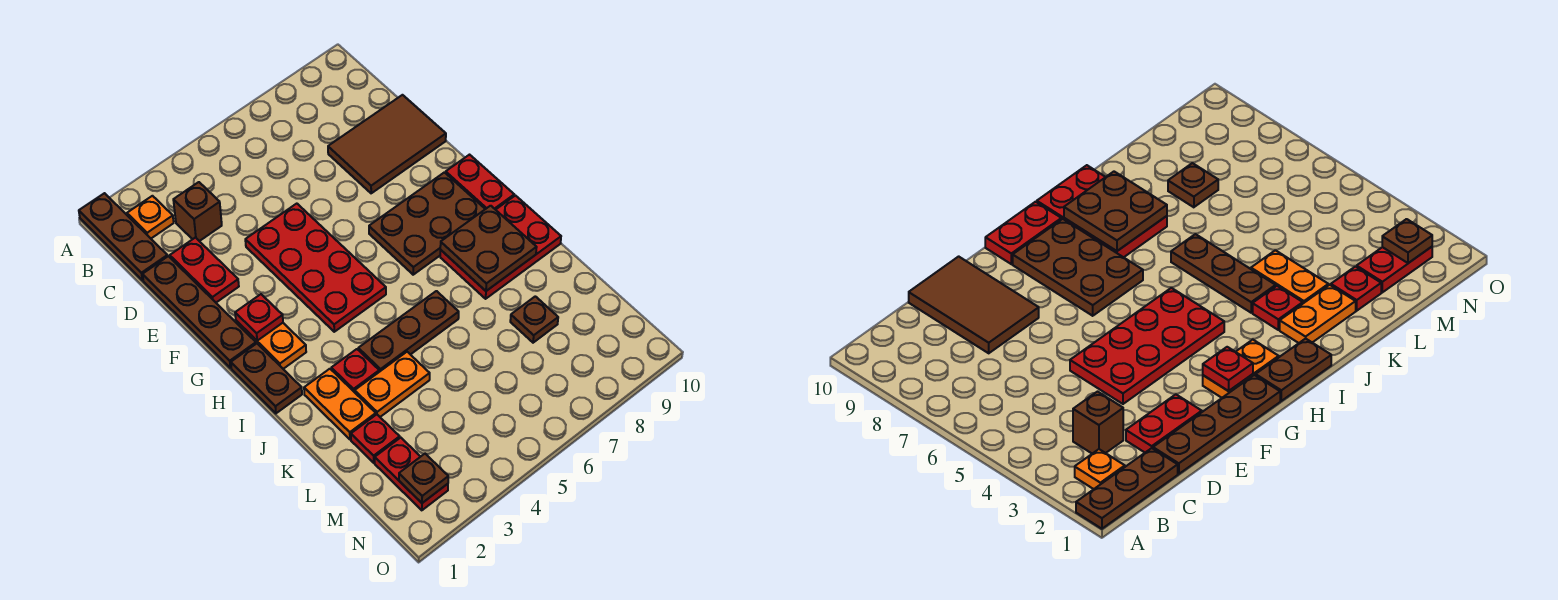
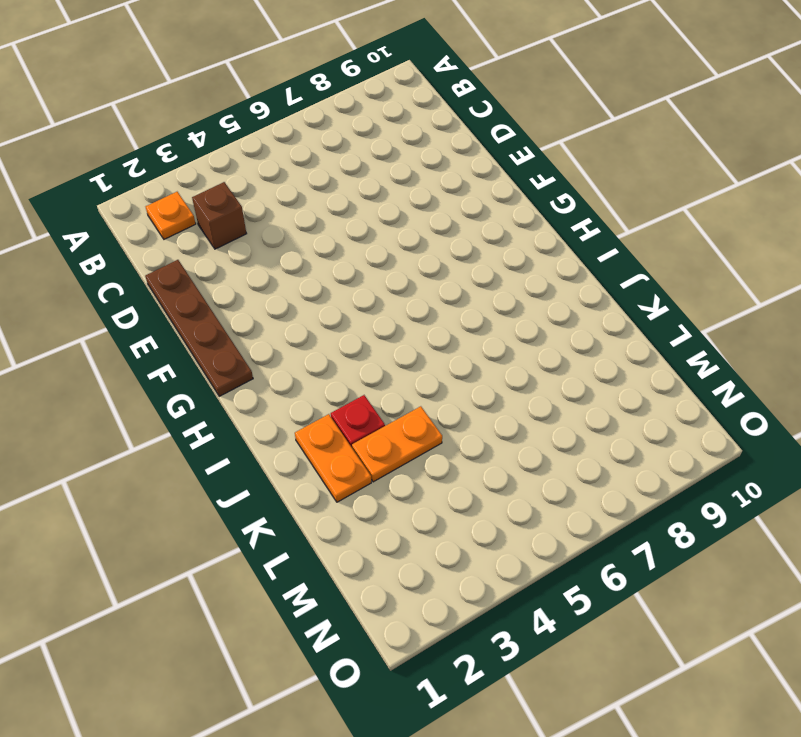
none -> brown plate A1:C1 level 1
none -> red plate D2:E2 level 1
none -> brown tile D8:E10 level 1

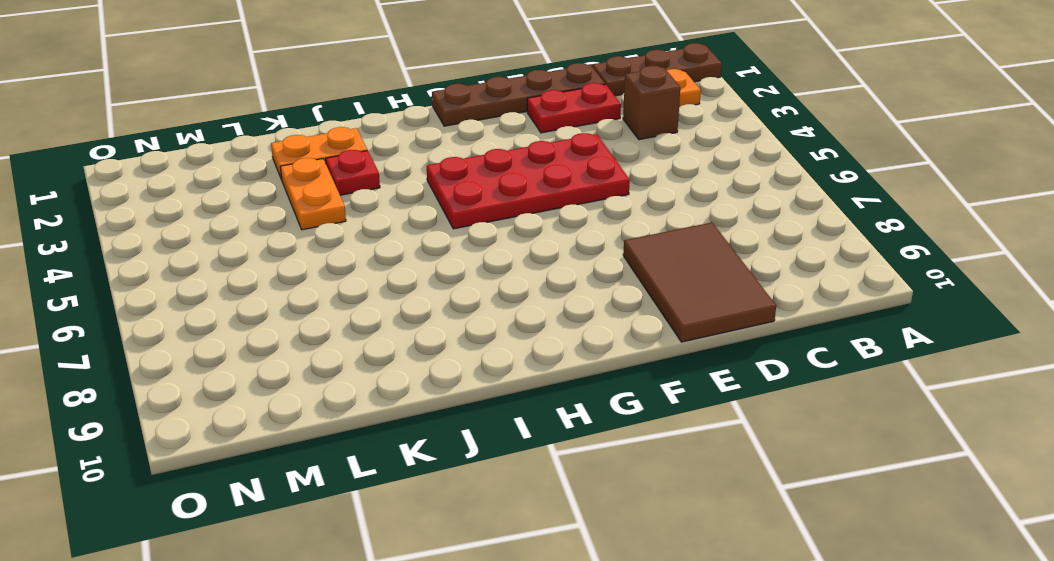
none -> orange plate G2:H2 level 1
none -> brown plate G7:H9 level 1
none -> red plate G10:H10 level 1

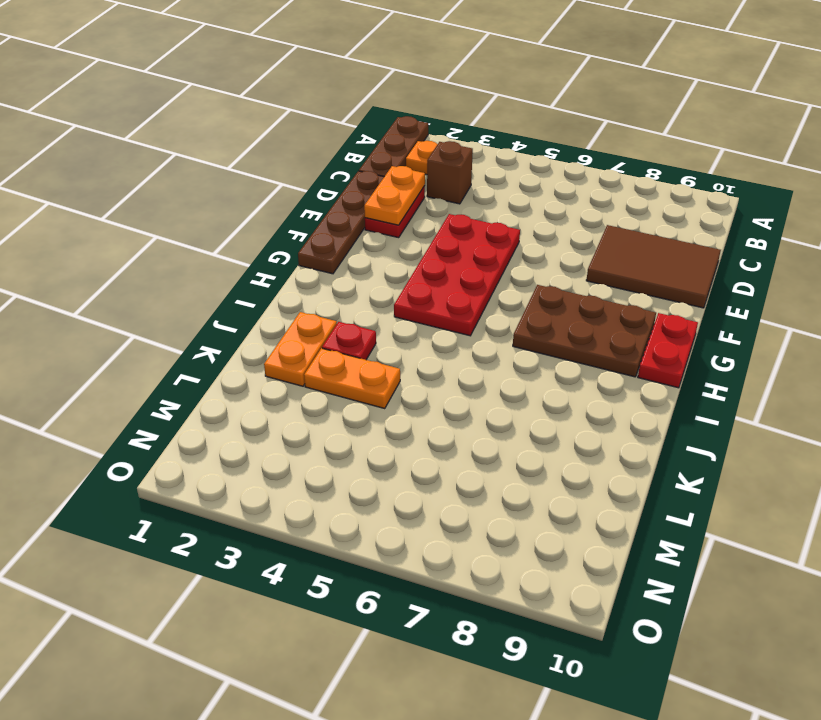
orange plate D2:E2 level 2 -> orange plate G2:H2 level 1
none -> brown plate H1:I1 level 1
none -> red plate I8:J10 level 1
none -> brown plate J4:J6 level 1

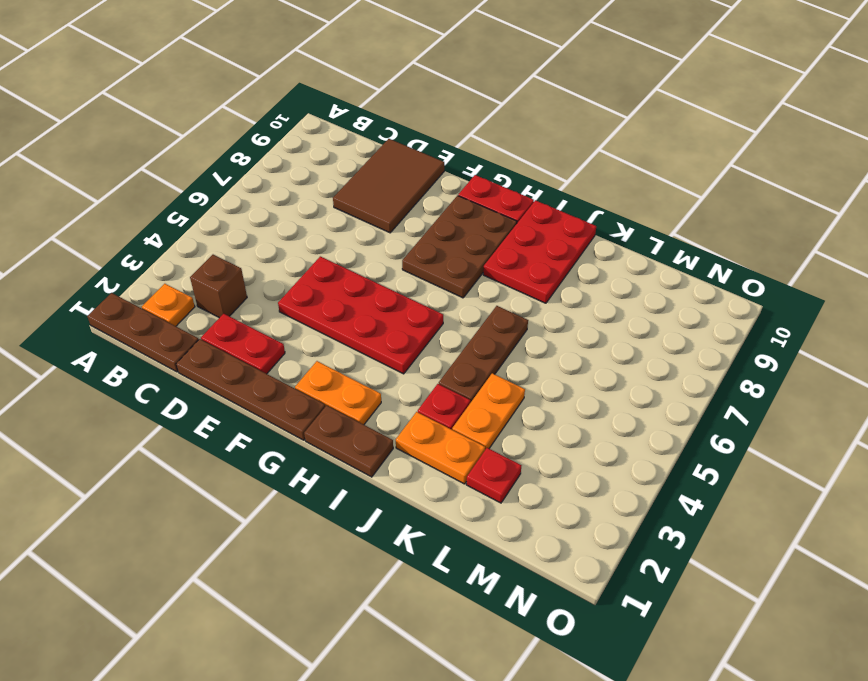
none -> brown plate L8 level 1
none -> red plate M2:N2 level 1
none -> red plate G2 level 2

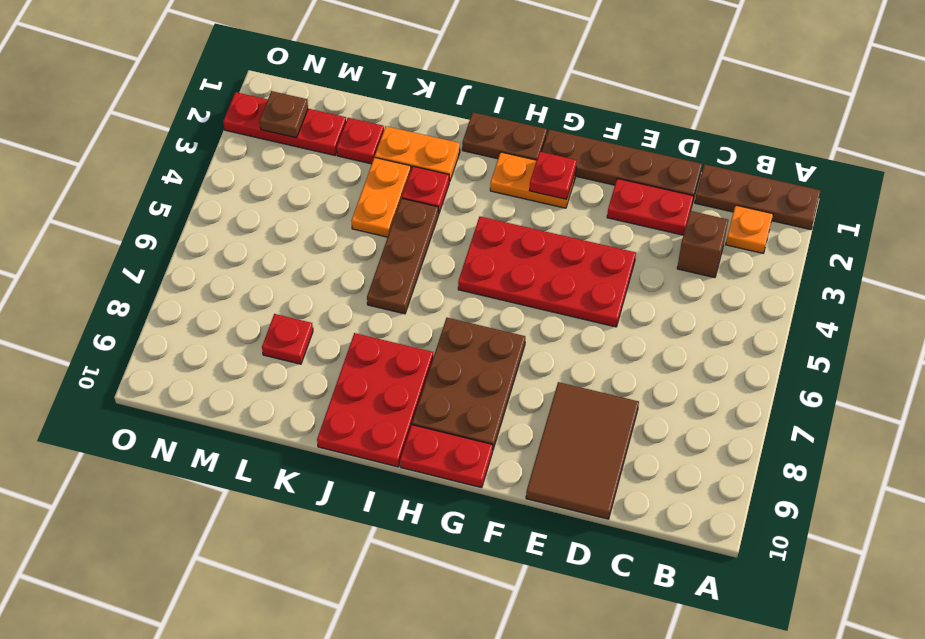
red plate L8 level 1 -> brown plate L8 level 1
red plate M2:O2 level 1 -> red plate M2:N2 level 1
none -> brown plate I8:J9 level 2

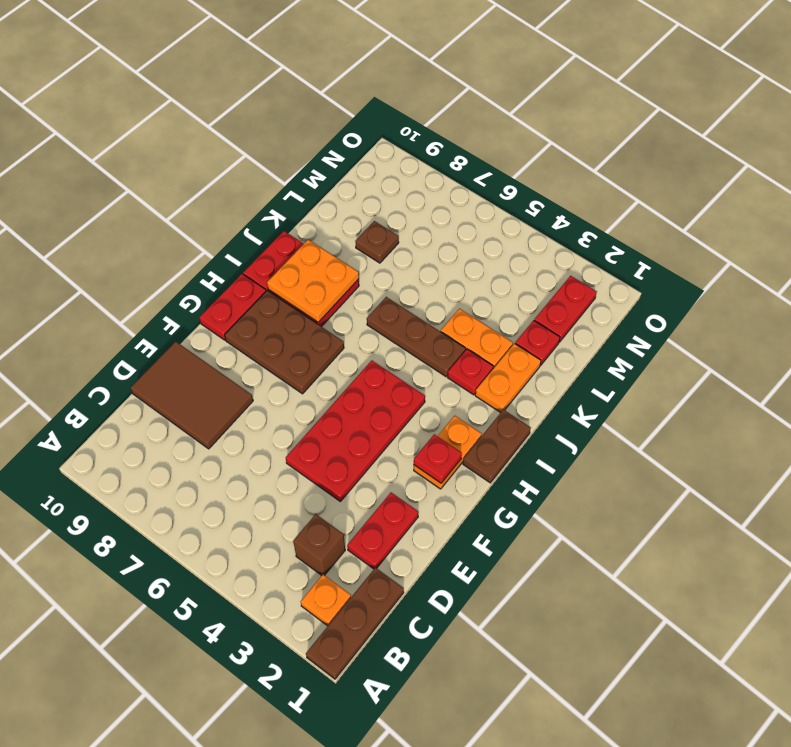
orange plate I8:J9 level 2 -> brown plate I8:J9 level 2
none -> brown plate D1:G1 level 1
none -> brown plate N2 level 2

